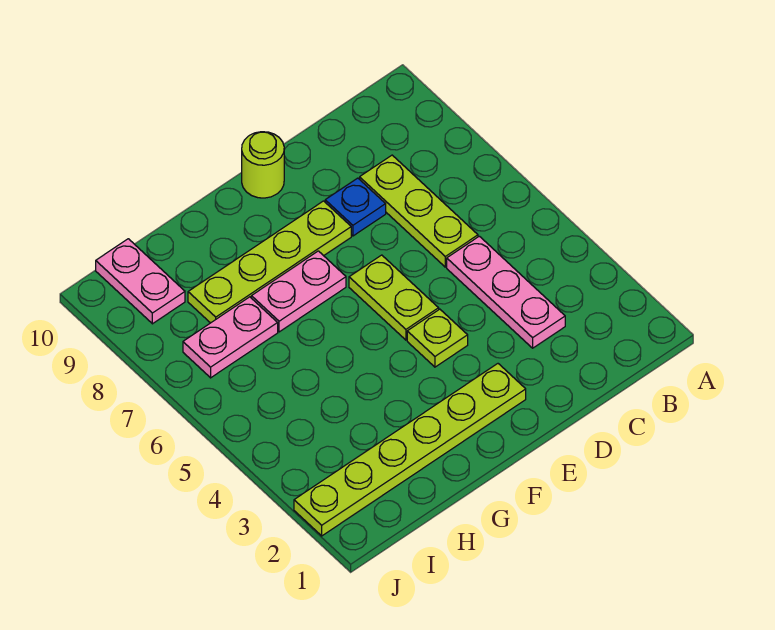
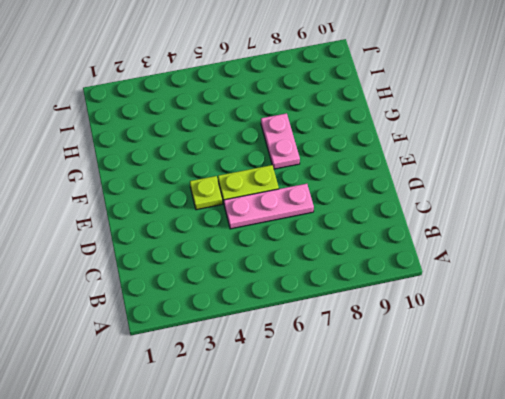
pink plate D5:D7 level 1 -> pink plate C3:C5 level 1
none -> lime plate C6:C8 level 1
none -> blue plate D8 level 1

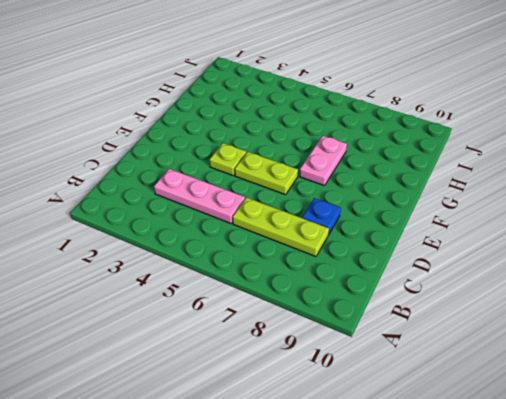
none -> lime plate E2:J2 level 1
none -> lime plate E8:H8 level 1

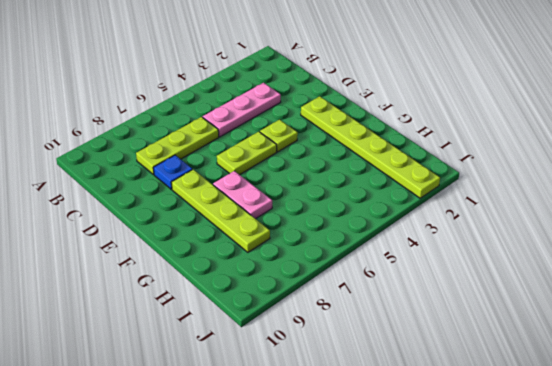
none -> lime round brick E10 level 1
none -> pink plate H7:I7 level 1

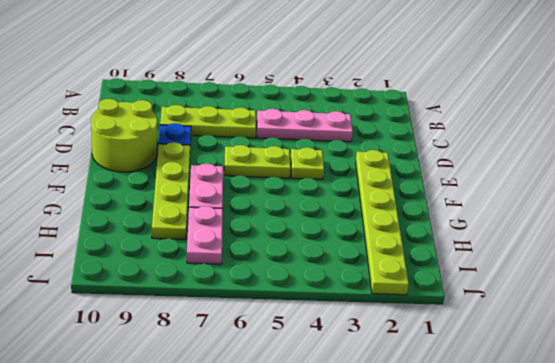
lime round brick D9:E10 level 1 -> lime round brick E10 level 1
none -> pink plate I9:I10 level 1

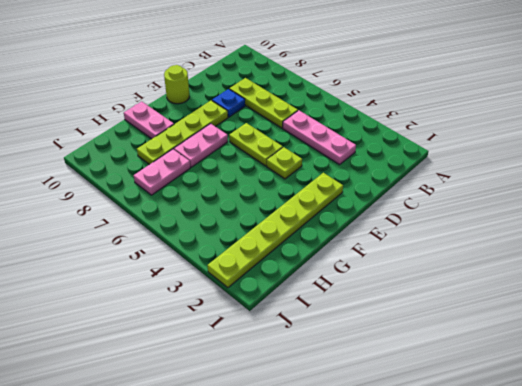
pink plate G9:G10 level 1 -> pink plate I9:I10 level 1

